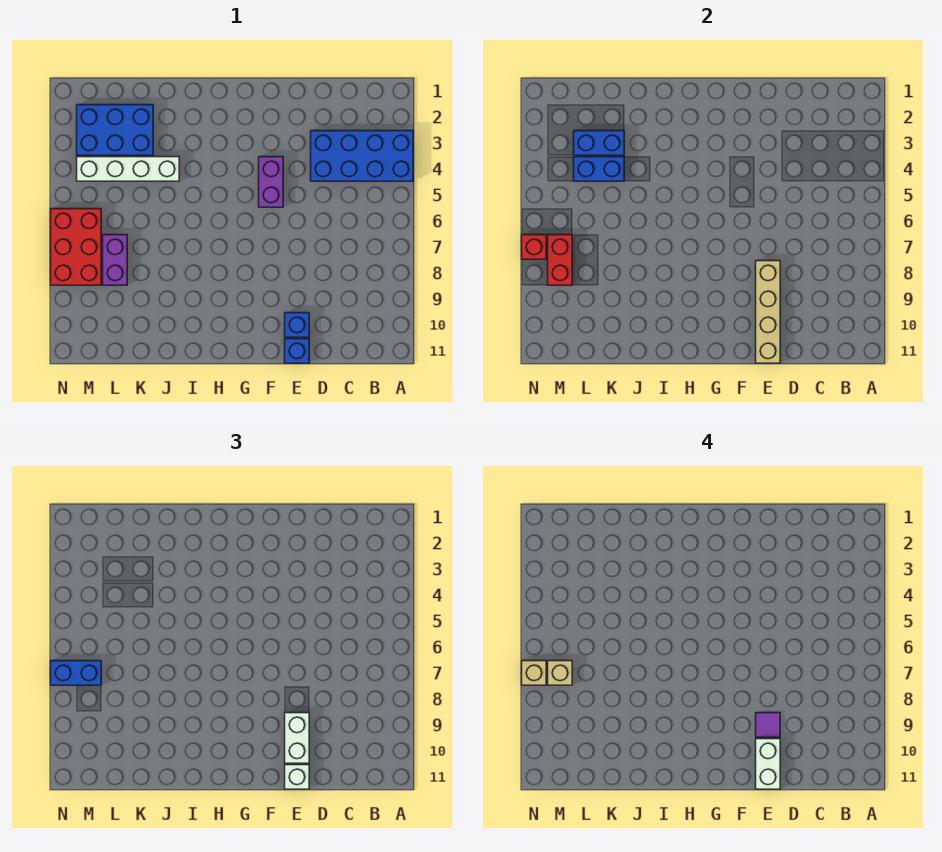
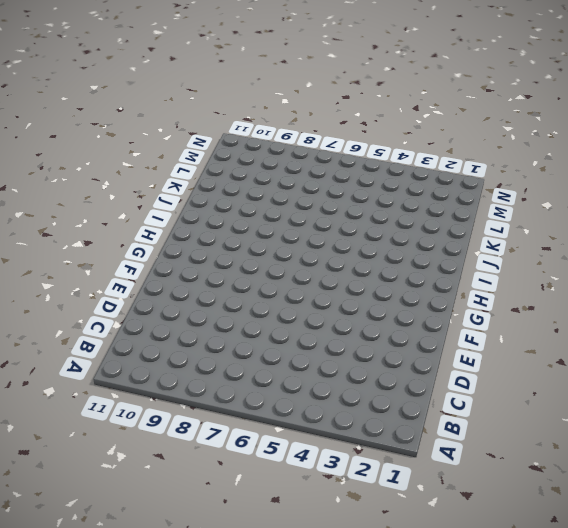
none -> blue brick A3:D4 level 1
none -> blue brick E10 level 1
none -> blue brick E11 level 1

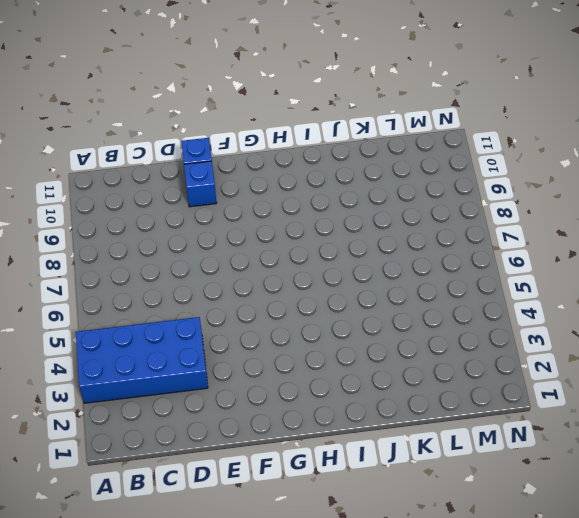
none -> purple brick F4:F5 level 1
none -> white brick J4:M4 level 1
none -> blue brick K2:M3 level 1

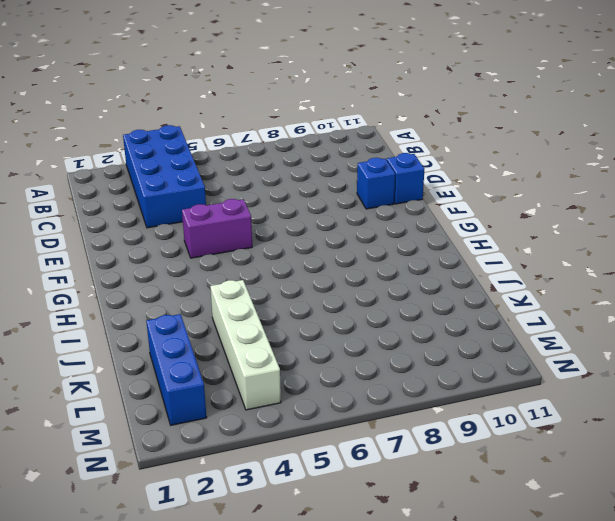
blue brick K2:M2 level 1 -> blue brick K2:M3 level 1
none -> purple brick L7:L8 level 1
none -> red brick M6:N8 level 1
none -> tan brick E8:E11 level 2

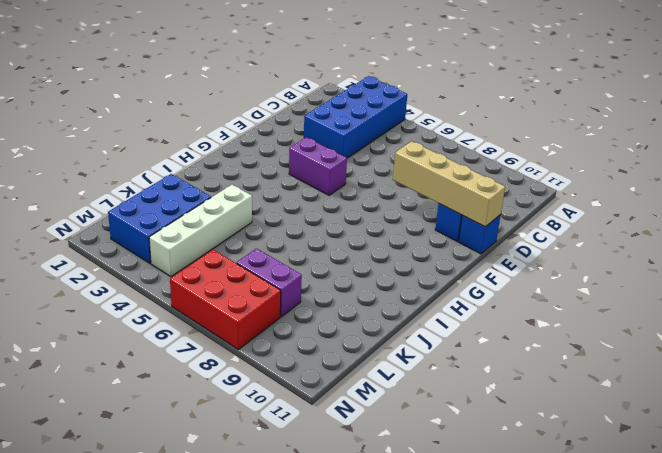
none -> blue brick K3:L3 level 2
none -> blue brick K4:L4 level 2
none -> red brick M7:M8 level 2

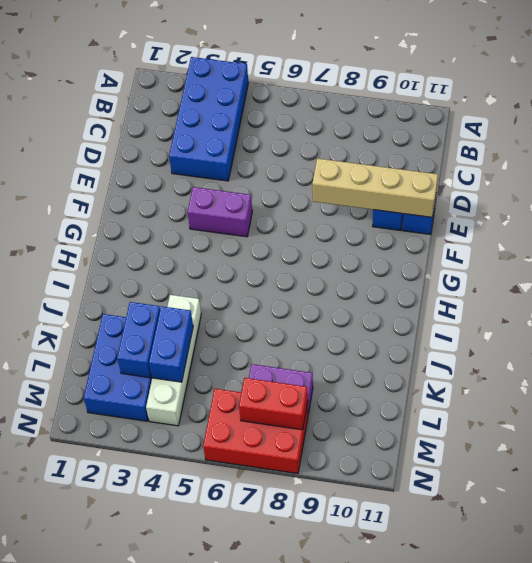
none -> red brick N7 level 2
none -> white brick E9:E10 level 3
none -> white brick E11 level 3

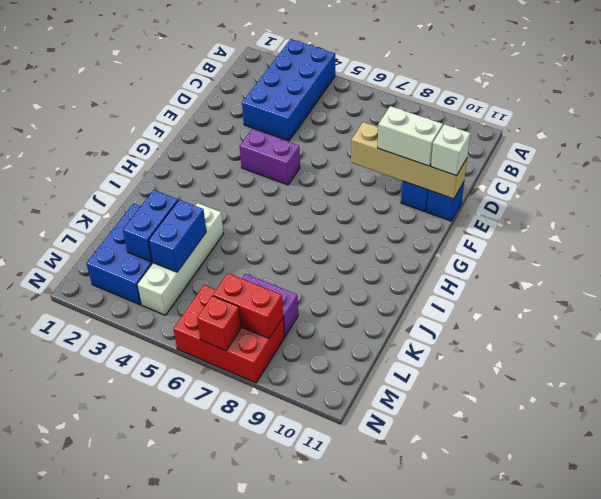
none -> blue brick M7:N7 level 3
none -> purple tile E9 level 4
none -> white brick E10:E11 level 4

